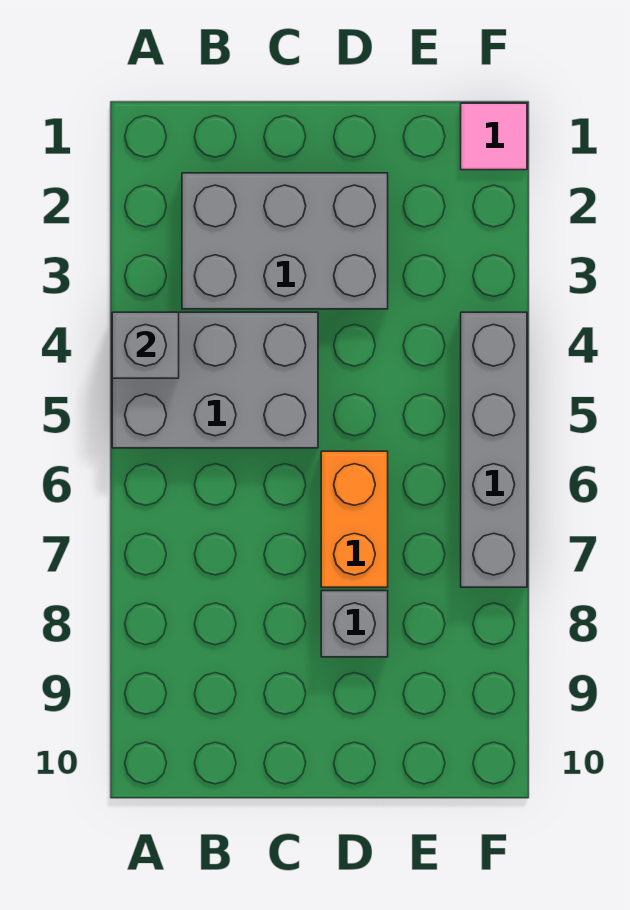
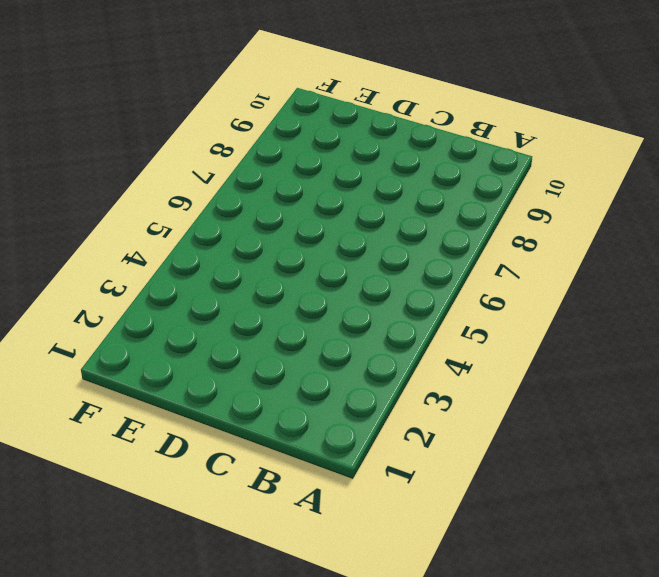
none -> grey brick A4:C5 level 1
none -> grey brick B2:D3 level 1

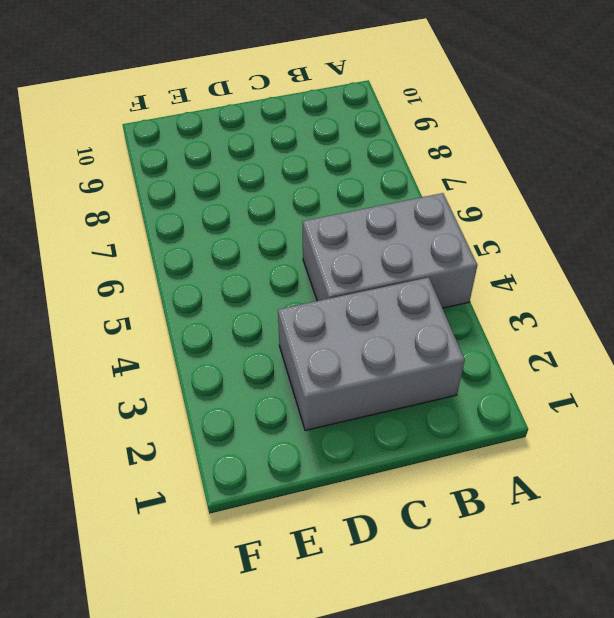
none -> orange brick D6:D7 level 1
none -> grey brick D8 level 1

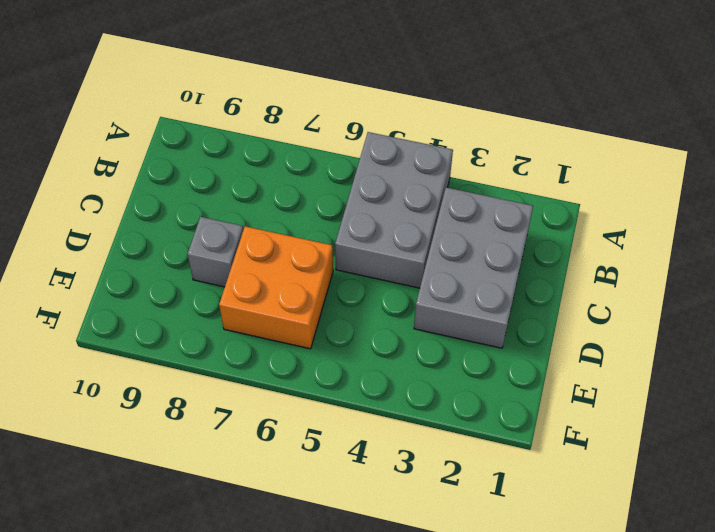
orange brick D6:E7 level 1 -> orange brick D6:D7 level 1
none -> pink tile F1 level 1
none -> grey brick F4:F7 level 1

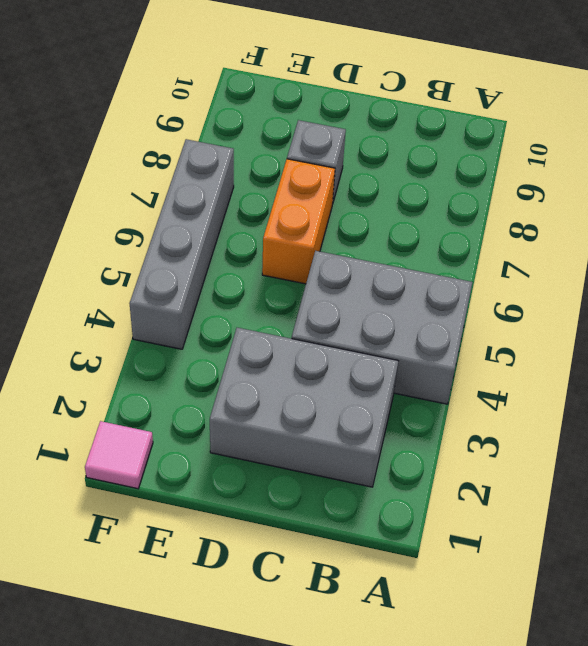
none -> grey brick A4 level 2

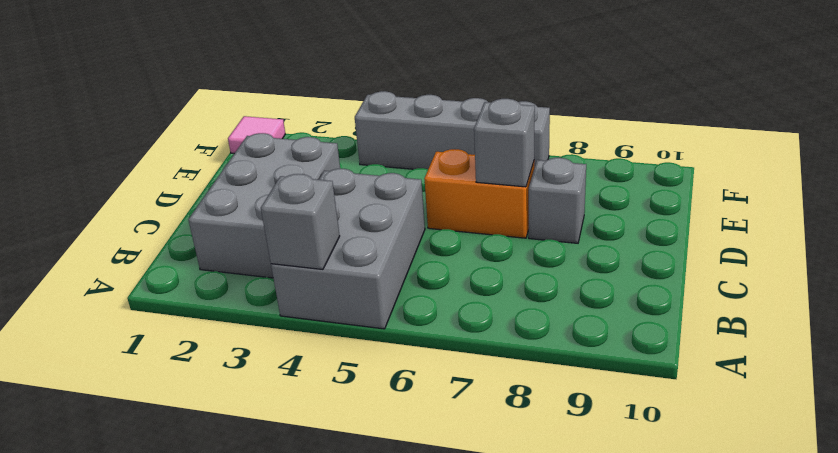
grey brick D7 level 2 -> none

